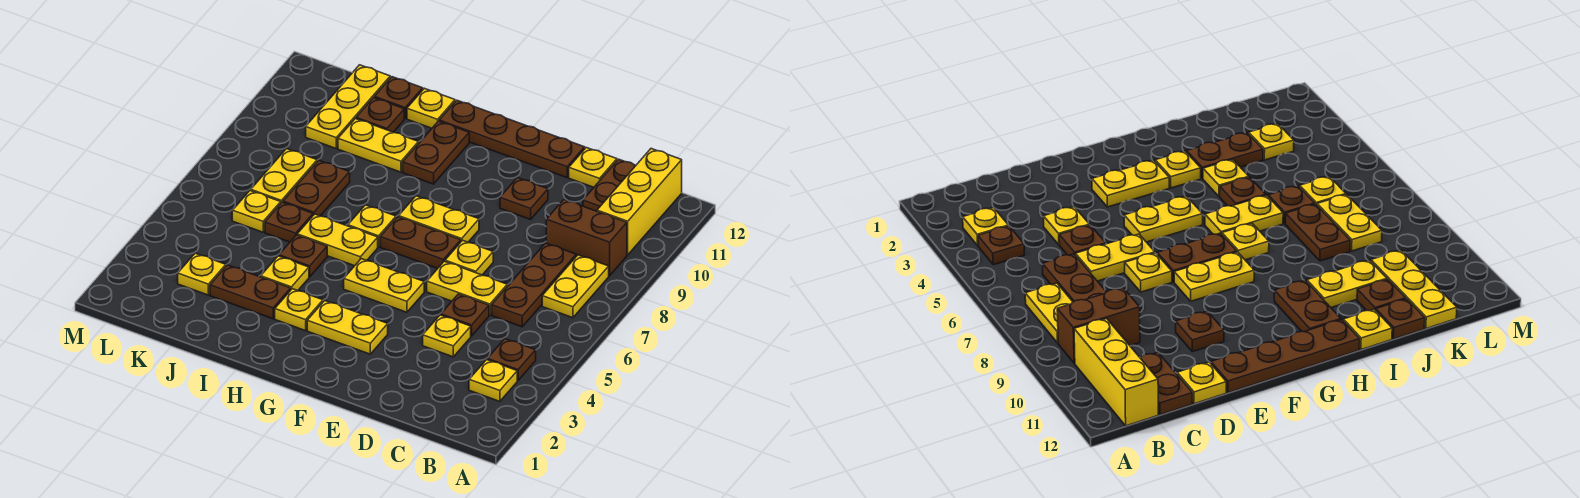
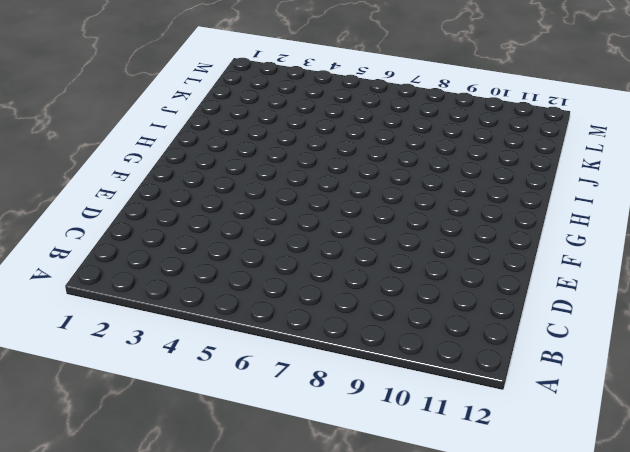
none -> yellow plate B3 level 1
none -> brown plate B4 level 1
none -> yellow plate B7:B8 level 1
none -> brown brick B9:C9 level 1

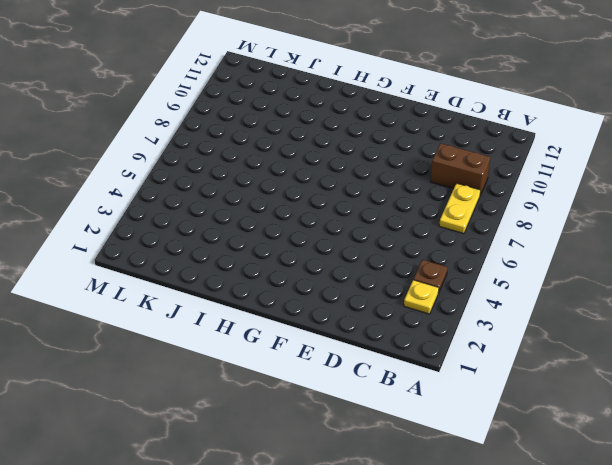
none -> yellow brick B10:B12 level 1
none -> brown plate C6:C8 level 1
none -> brown plate C11:C12 level 1
none -> yellow plate D4 level 1

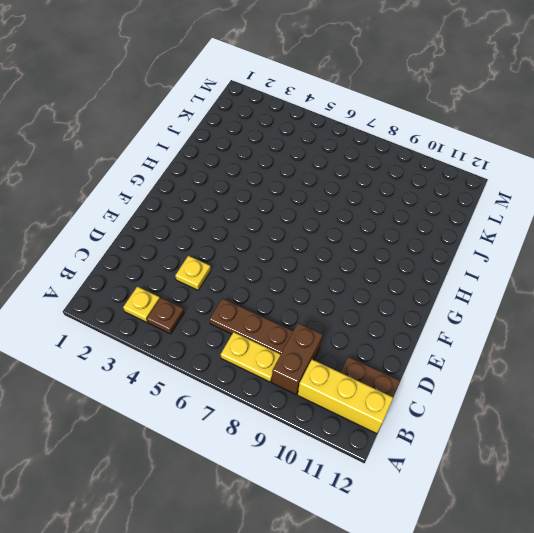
none -> brown plate D5 level 1
none -> yellow plate D6:E6 level 1
none -> yellow plate D12 level 1
none -> yellow plate E7 level 1

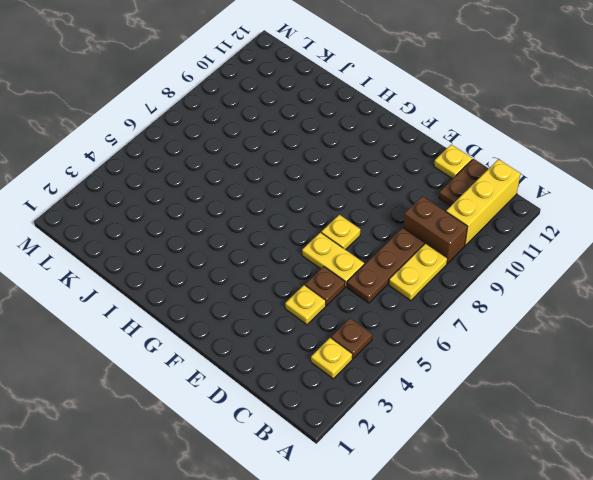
none -> brown plate E10 level 1
none -> brown plate E12:H12 level 1
none -> yellow plate F3:G3 level 1
none -> yellow plate F5:G5 level 1

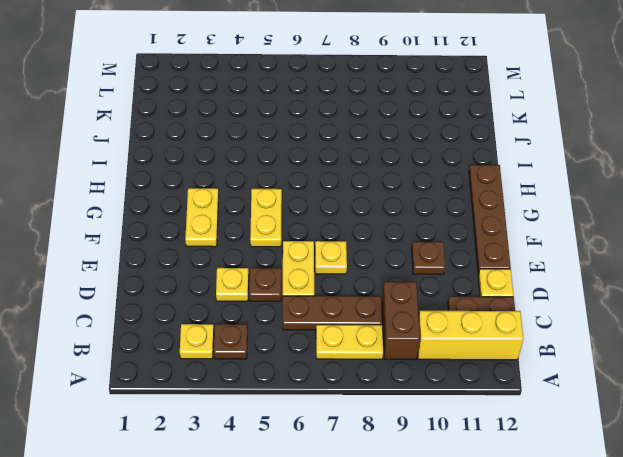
none -> brown plate F7:G7 level 1
none -> yellow plate F8:G8 level 1
none -> yellow plate H3 level 1
none -> yellow plate H6:I6 level 1

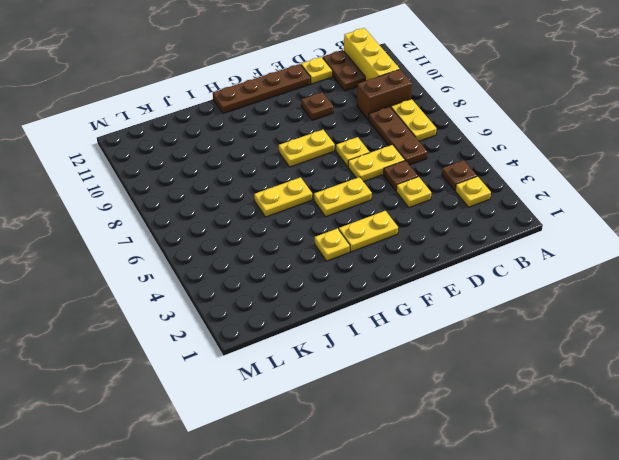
none -> brown plate F7:G7 level 1
none -> yellow plate H7 level 1
none -> brown plate H10:H11 level 1
none -> brown plate I3:J3 level 1

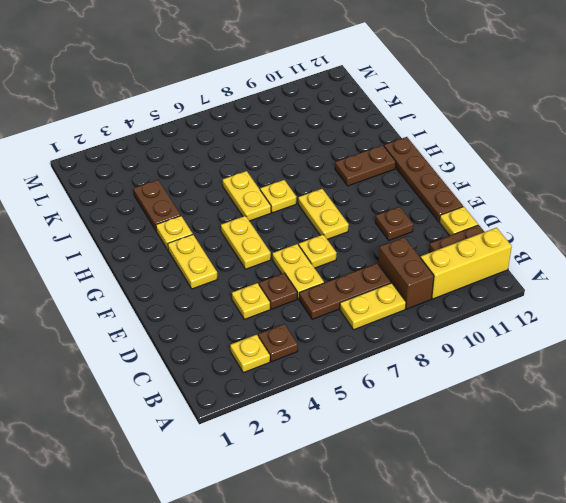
none -> brown plate F7:G7 level 1
none -> yellow plate I4 level 1
none -> brown plate I5 level 1
none -> yellow plate I10:J10 level 1

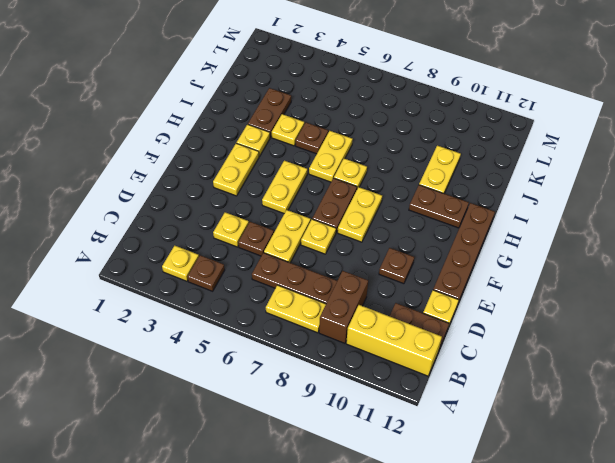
none -> yellow plate I12 level 1
none -> brown plate J6 level 1
none -> brown plate J7:J8 level 1
none -> brown plate J11 level 1

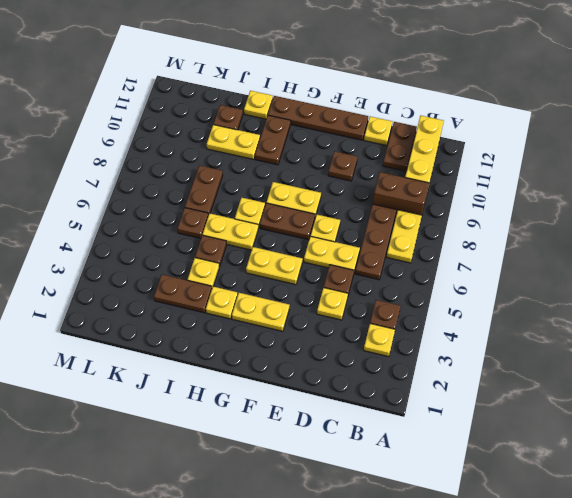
none -> brown plate J12 level 1
none -> yellow plate K3 level 1
none -> yellow plate K6 level 1
none -> yellow plate K7:K8 level 1

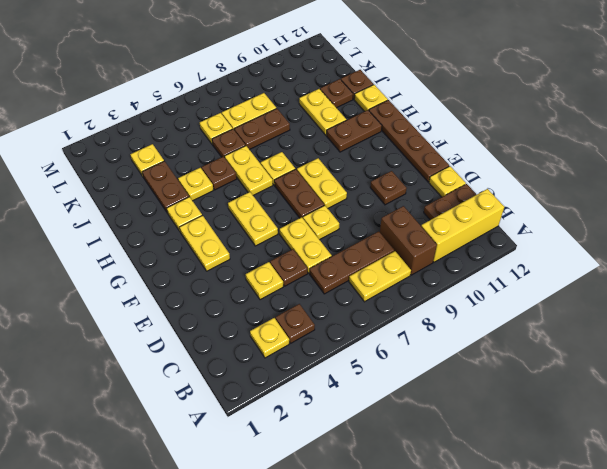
none -> yellow plate K10:K12 level 1

